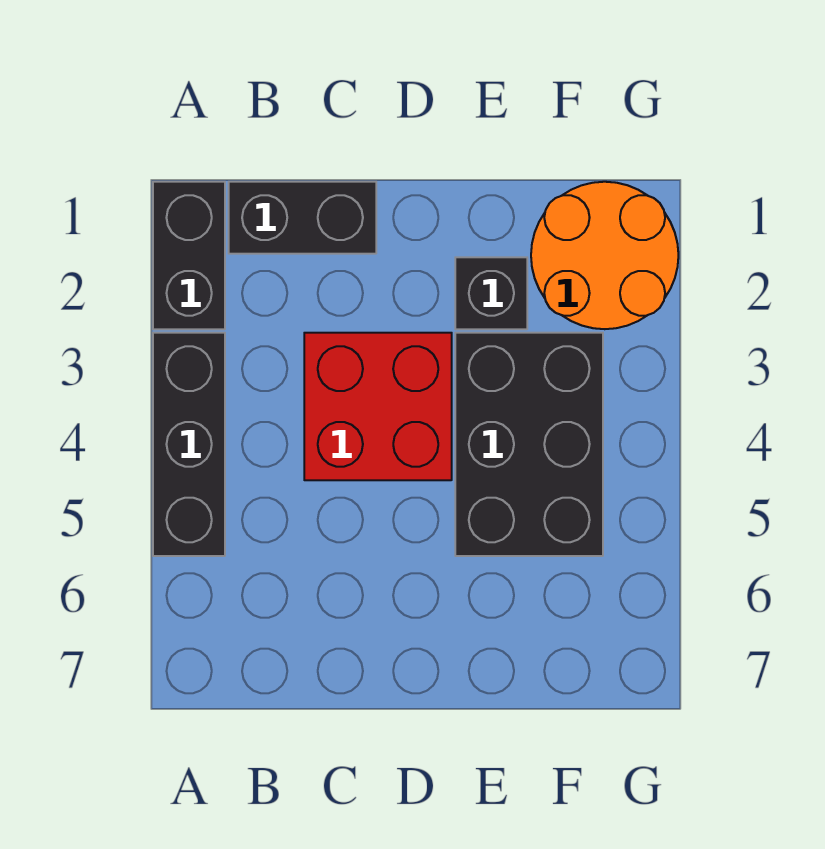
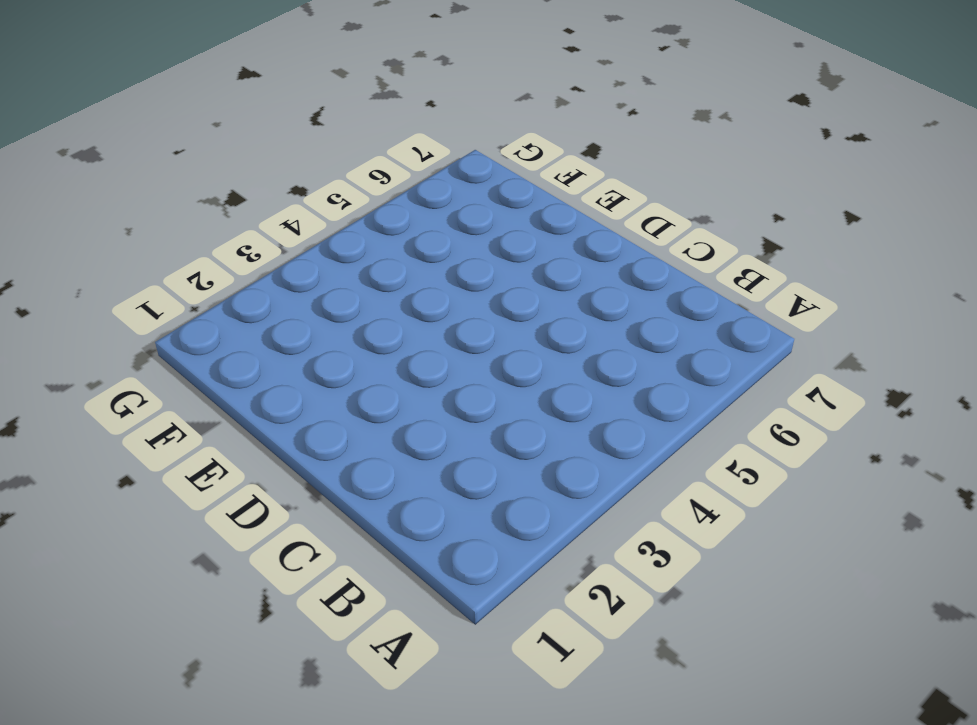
none -> black brick A1:A2 level 1
none -> black brick A3:A5 level 1

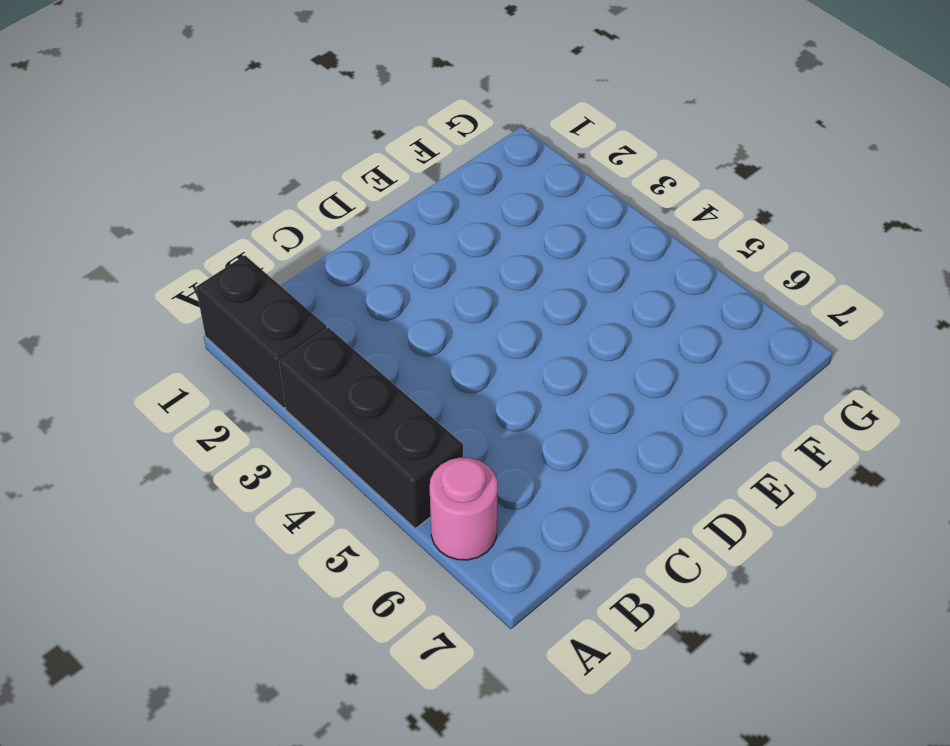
pink round brick A6 level 1 -> none
none -> black brick B1:C1 level 1
none -> red brick C3:D4 level 1

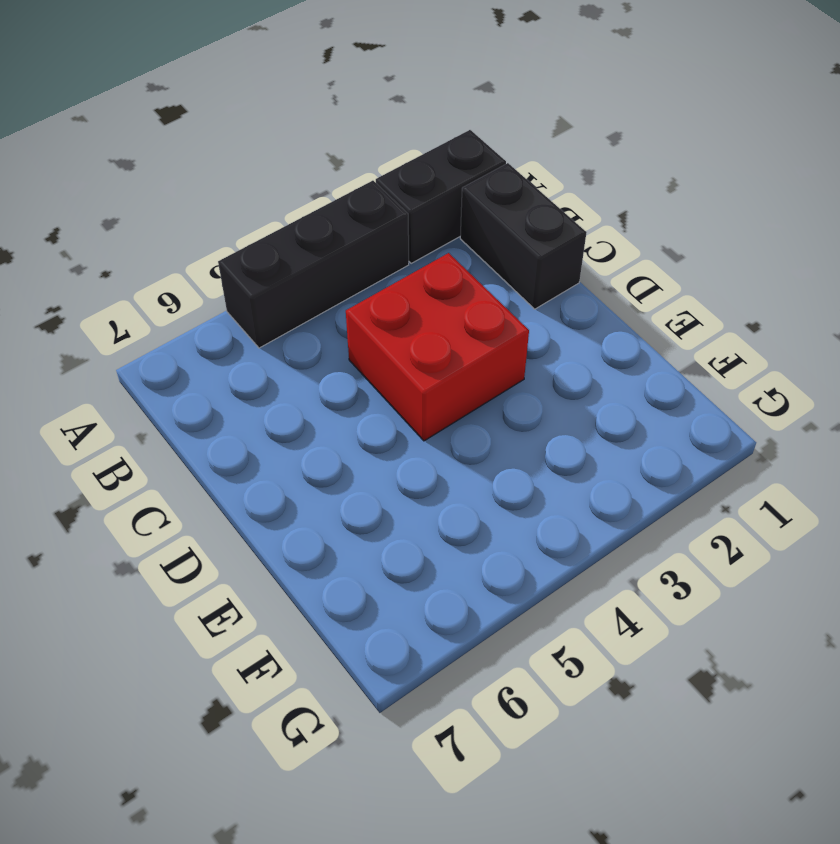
none -> black brick E2 level 1
none -> black brick E3:F5 level 1

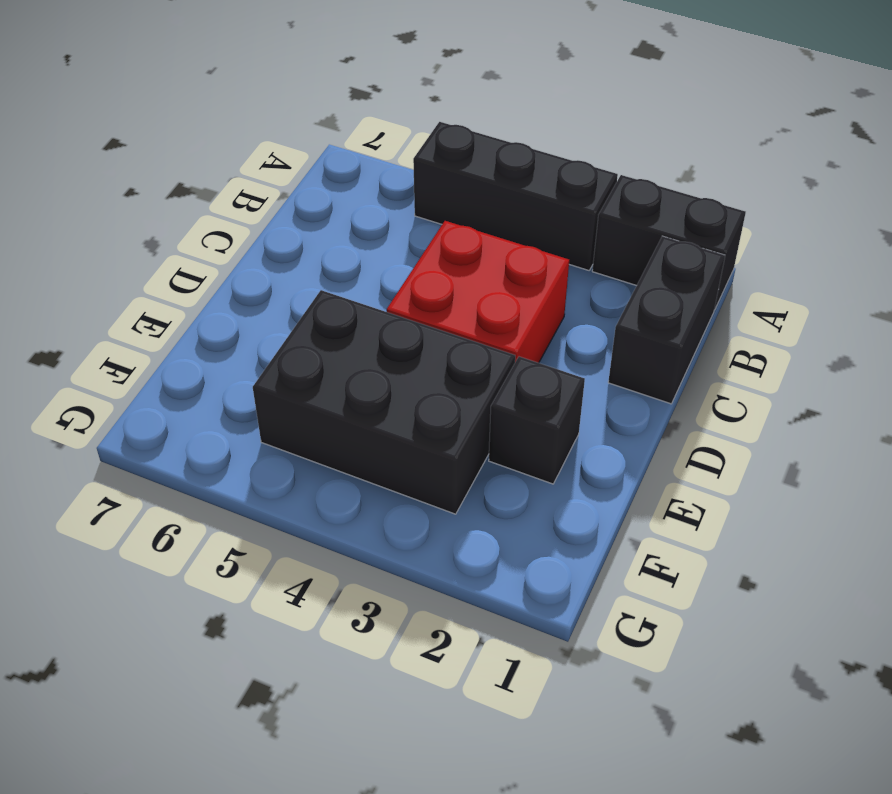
none -> orange round brick F1:G2 level 1

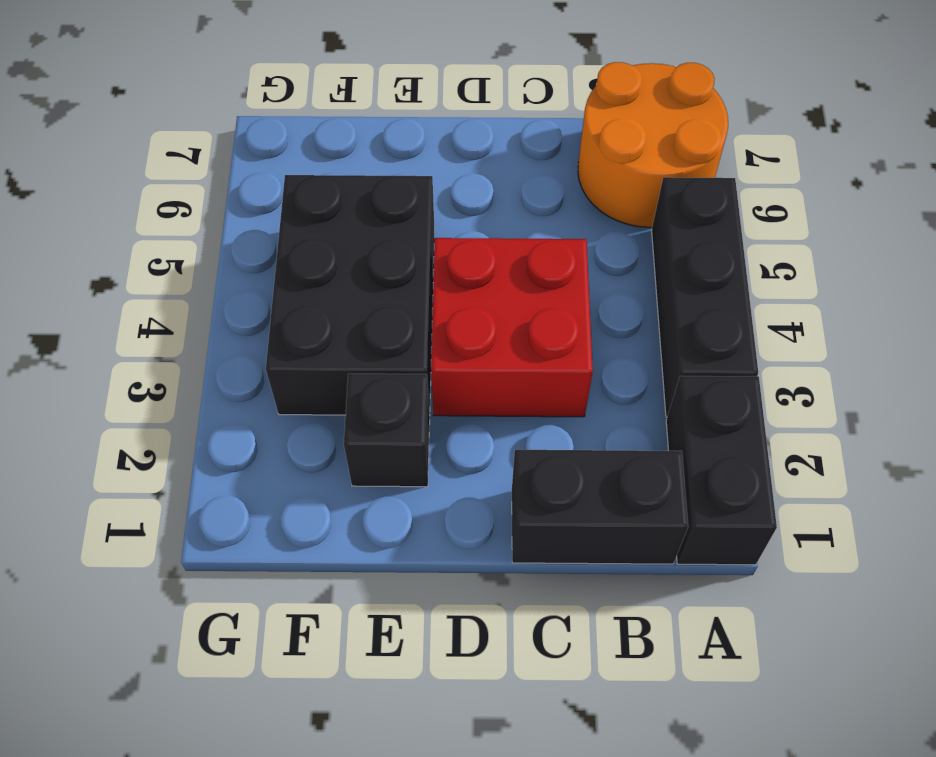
orange round brick A6:B7 level 1 -> orange round brick F1:G2 level 1

